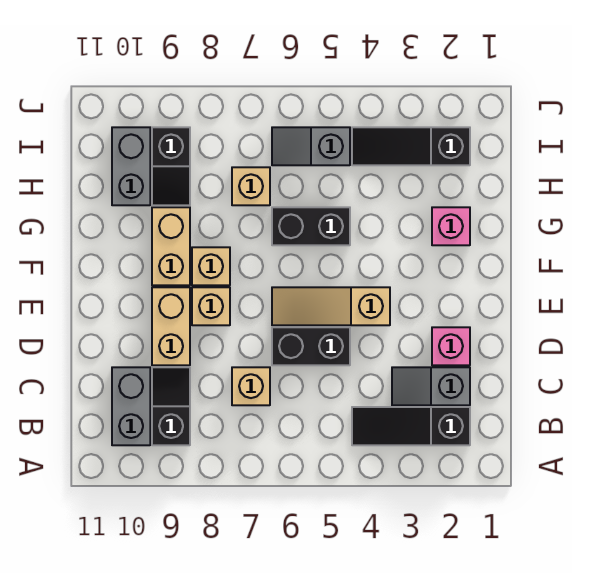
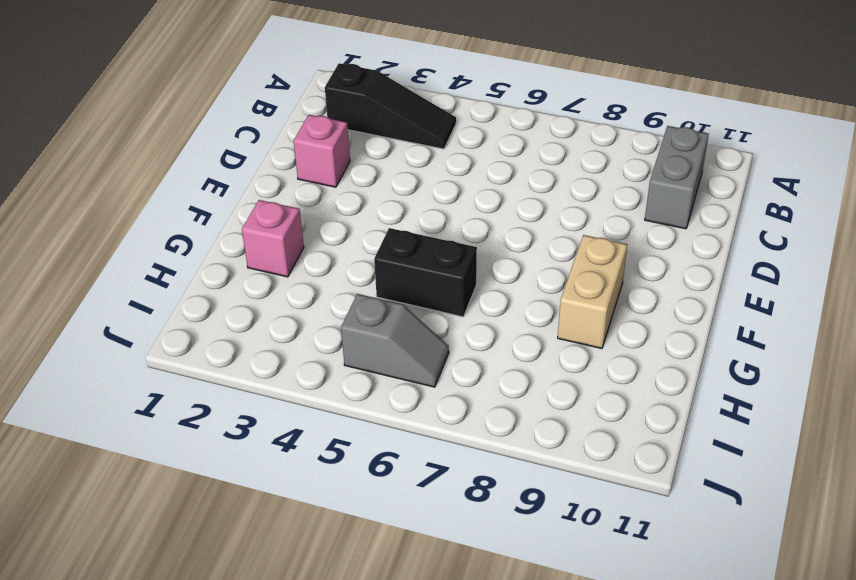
none -> black slope B9:C9 level 1 top B
none -> grey slope C2:C3 level 1 top 2
none -> tan brick C7 level 1

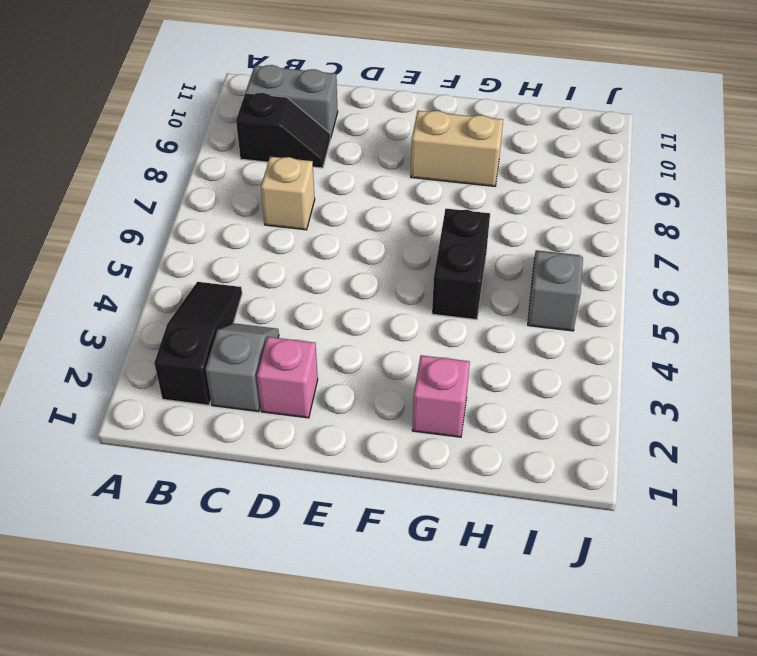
none -> black brick D5:D6 level 1
none -> tan brick D9:E9 level 1
none -> tan slope E4:E6 level 1 top 4

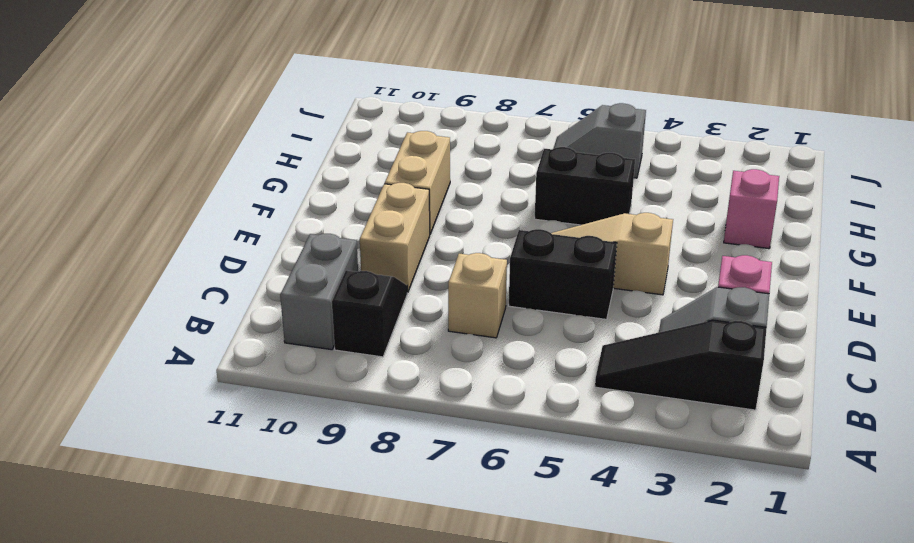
none -> tan brick E8 level 1
none -> tan brick F8 level 1
none -> tan brick H7 level 1

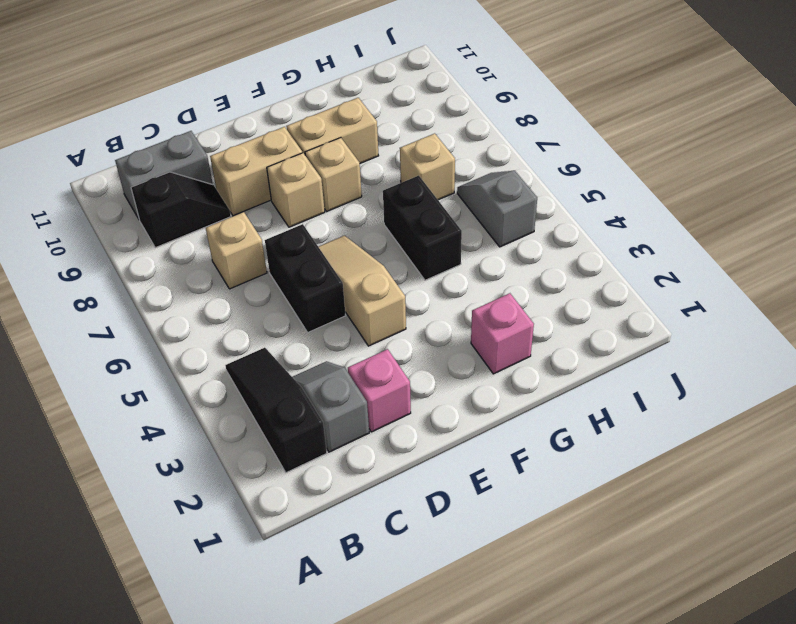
none -> black slope H9:I9 level 1 top I
none -> grey brick H10:I10 level 1
none -> black slope I2:I4 level 1 top 2

